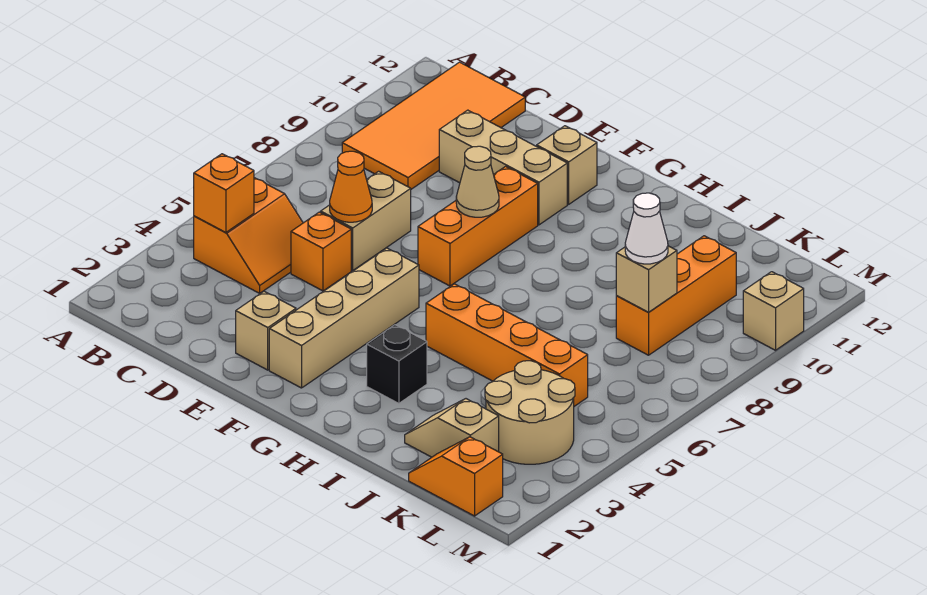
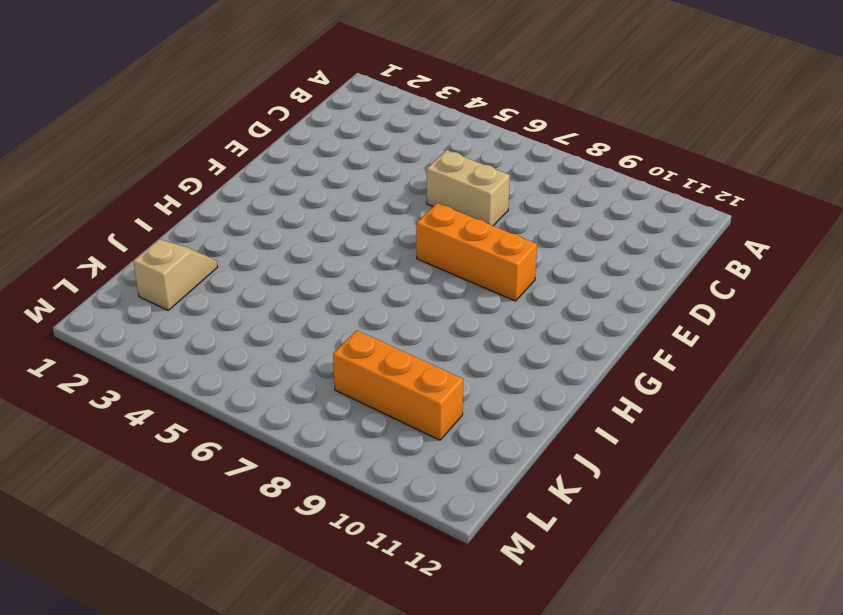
none -> orange slope B4:C5 level 1 top B
none -> orange tile B9:C12 level 1
none -> orange brick D5 level 1

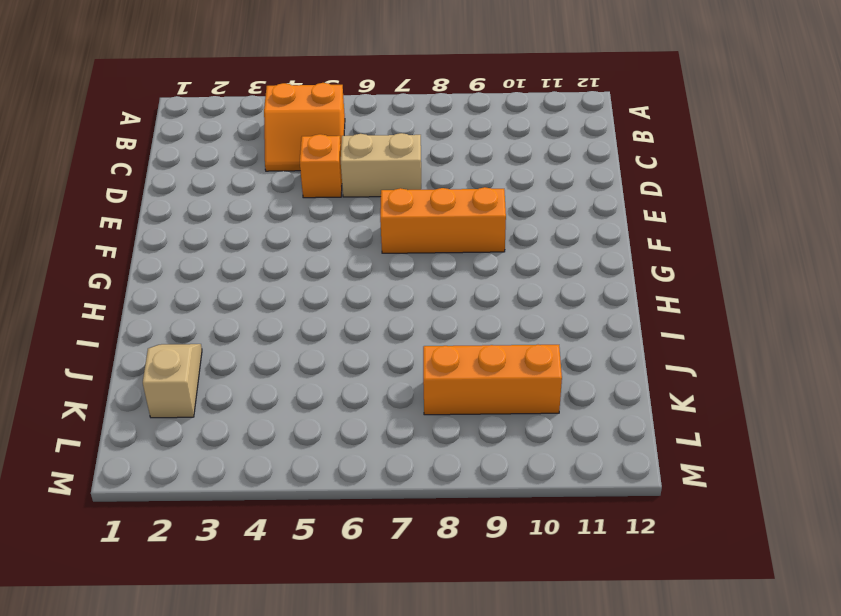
none -> orange tile B9:C12 level 1
none -> tan brick D10:F10 level 1
none -> tan brick E2 level 1

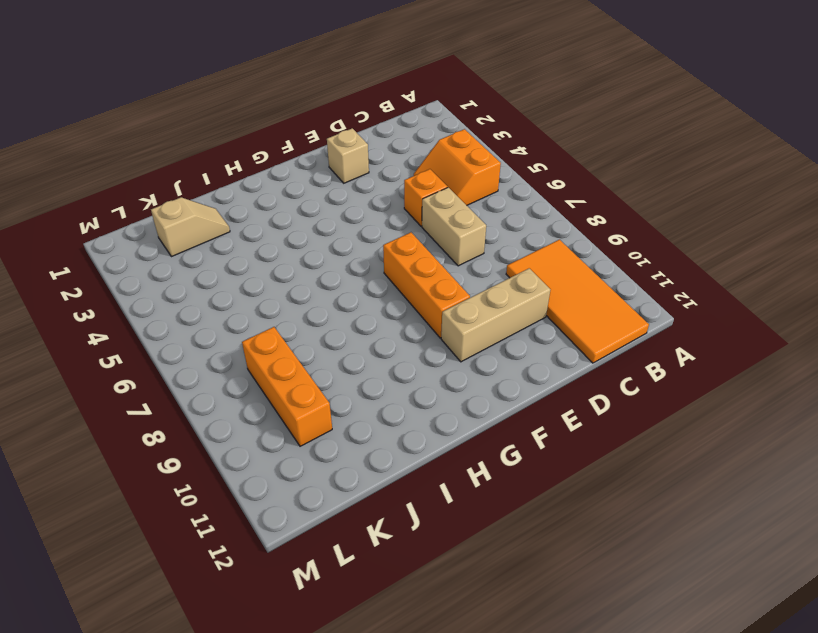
none -> tan brick F2:F5 level 1
none -> tan brick F11 level 1
none -> black brick H3 level 1

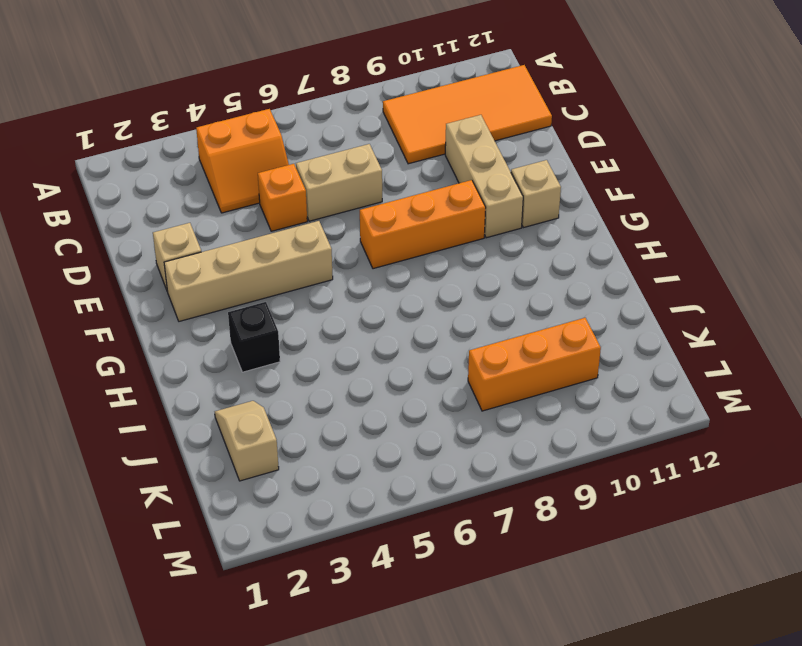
none -> orange brick H5:K5 level 1
none -> orange slope K1:L1 level 1 top L
none -> tan round brick K3:L4 level 1

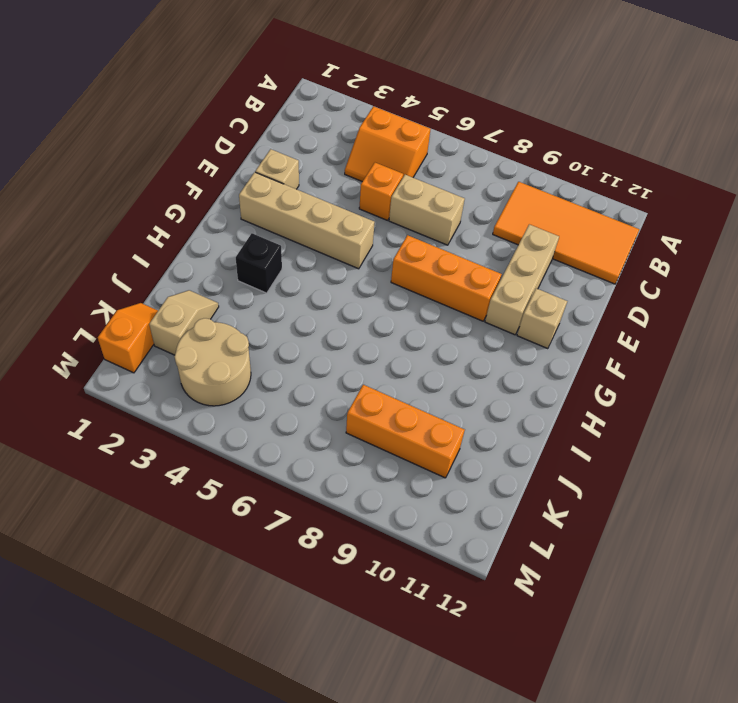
none -> orange brick H5:K5 level 1
none -> tan brick M10 level 1
none -> orange brick B4 level 2

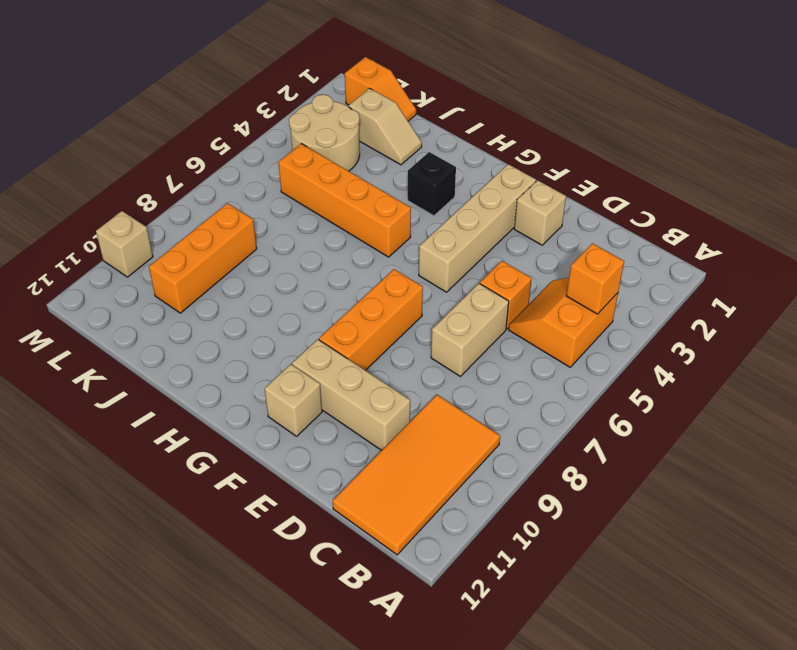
none -> orange cone D6 level 2
none -> tan cone F8 level 2
none -> tan brick K8 level 2

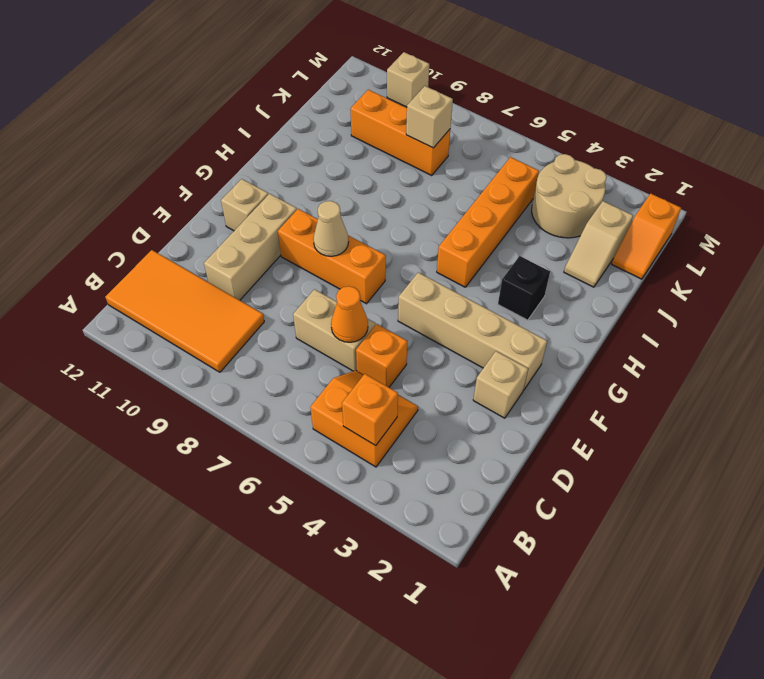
none -> white cone K8 level 3

